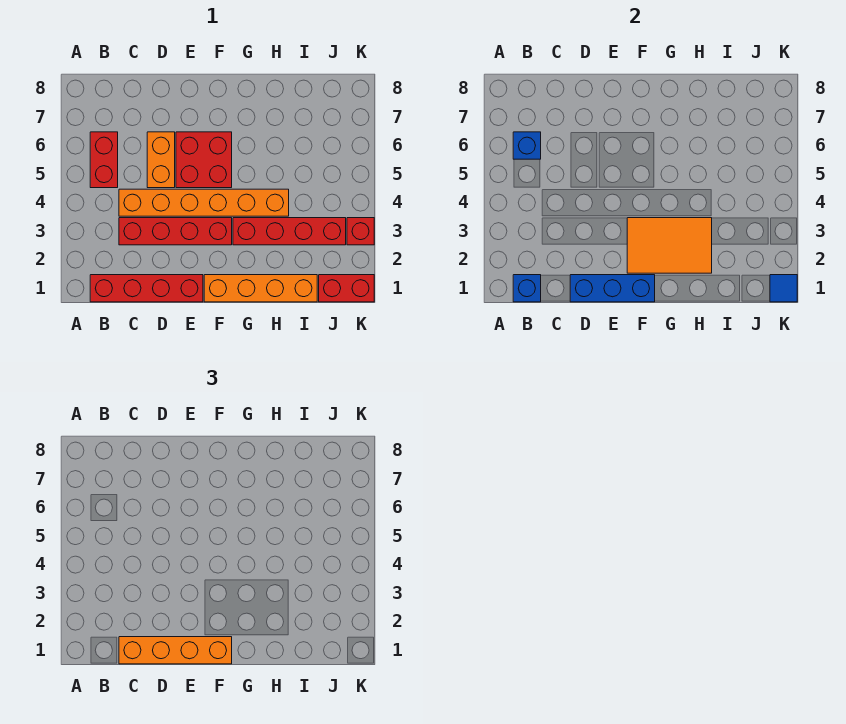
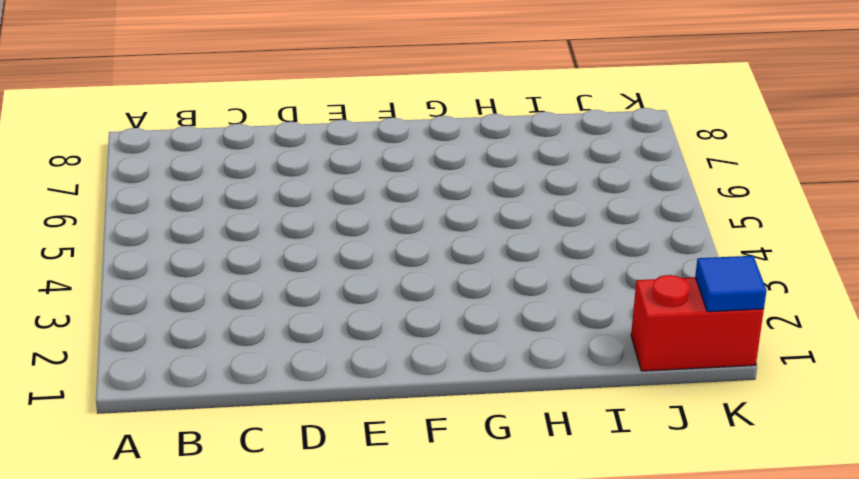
none -> red brick B1:E1 level 1
none -> red brick B5:B6 level 1
none -> red brick C3:F3 level 1

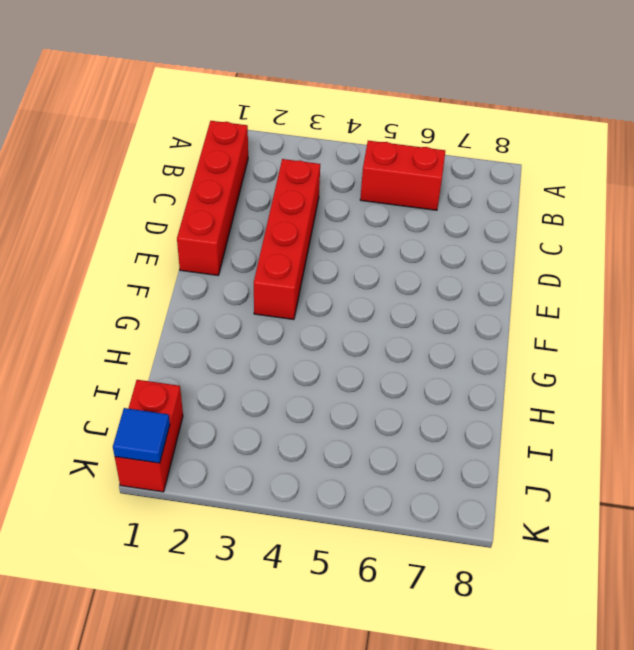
none -> orange brick C4:H4 level 1
none -> orange brick D5:D6 level 1
none -> red brick E5:F6 level 1

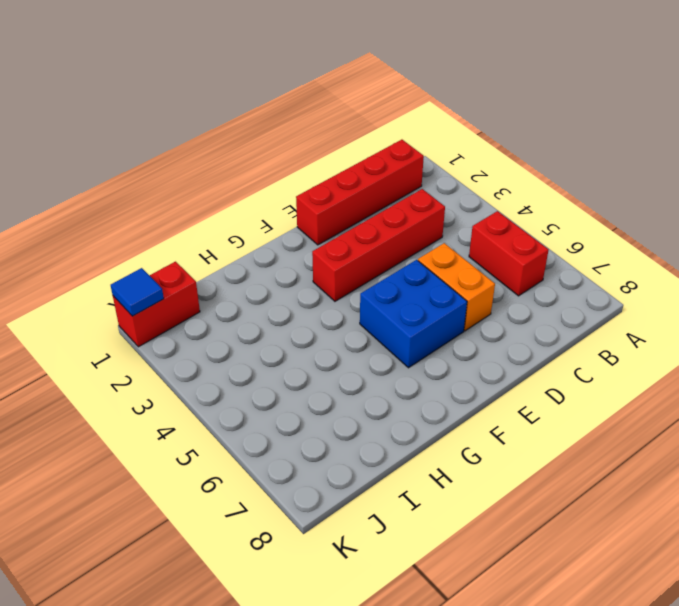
blue brick E5:F6 level 1 -> red brick E5:F6 level 1
none -> orange brick C4:H4 level 1
none -> orange brick F1:I1 level 1
none -> red brick G3:J3 level 1

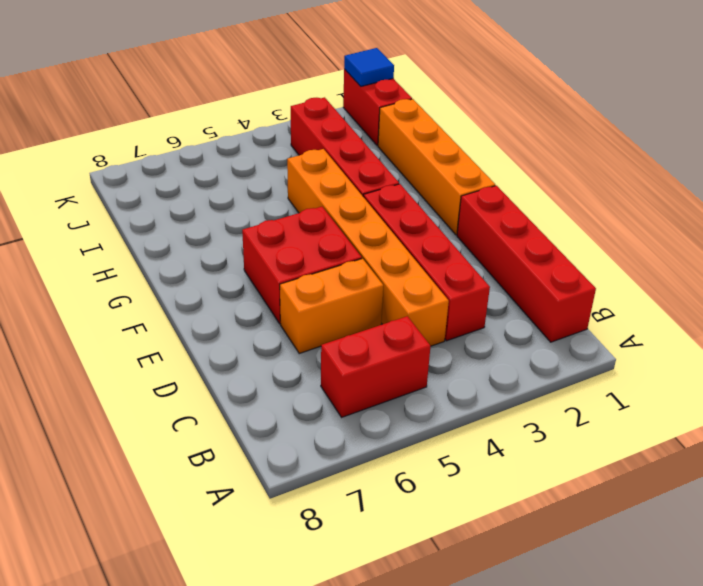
none -> red brick K3 level 1
none -> blue brick B1 level 2
none -> blue brick B6 level 2

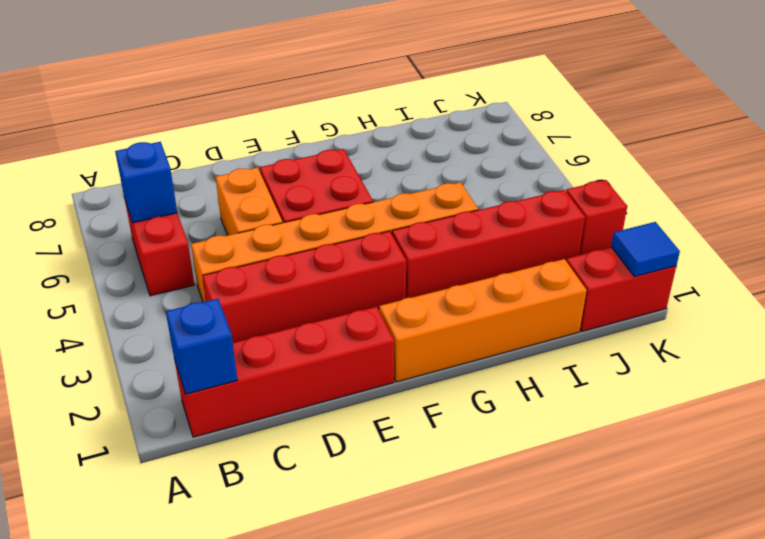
none -> blue brick D1:F1 level 2
none -> orange tile F2:H3 level 2
none -> orange brick C1:F1 level 3

